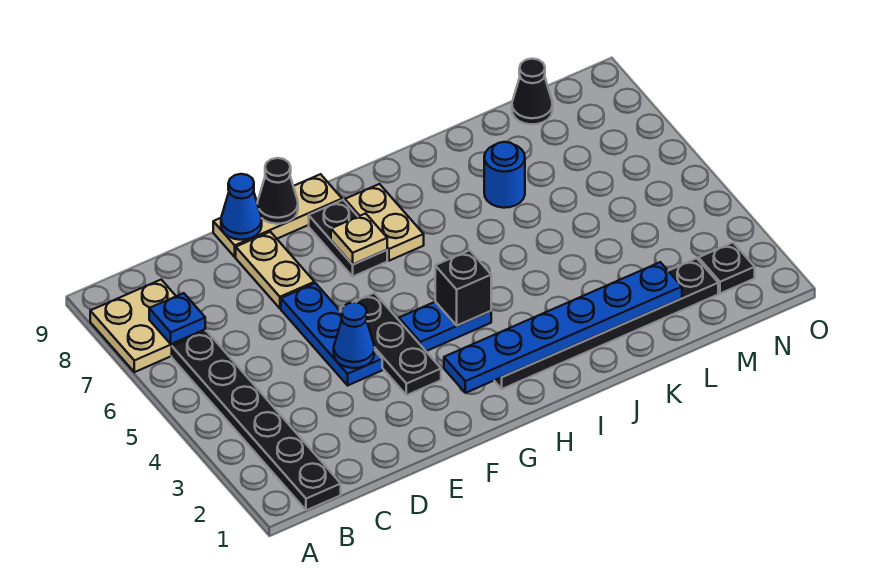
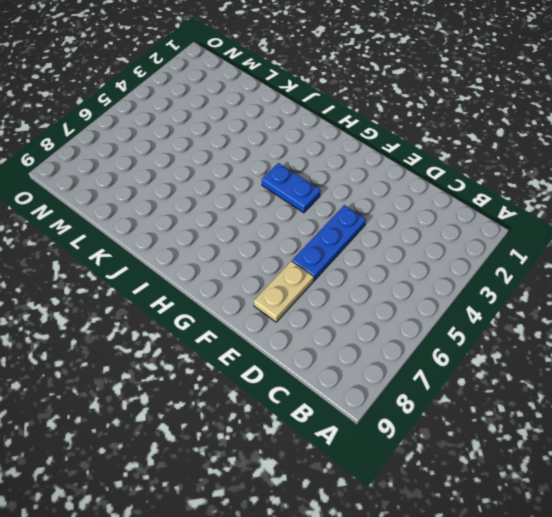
none -> tan plate A7:B8 level 1
none -> black plate B1:B6 level 1
none -> tan plate E9:G9 level 1

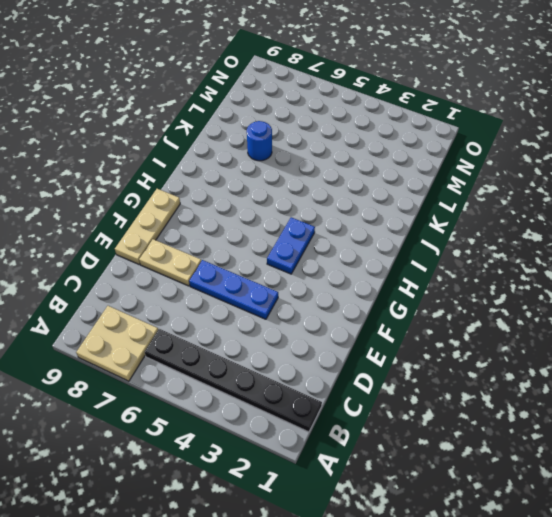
none -> black plate F3:F5 level 1
none -> black plate G7:G8 level 1
none -> black plate H2:M2 level 1

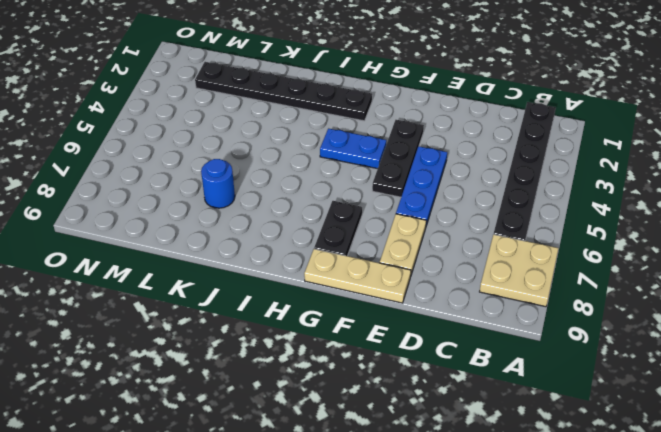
none -> tan plate H7:H8 level 1
none -> black cone M9 level 1
none -> black plate N2 level 1

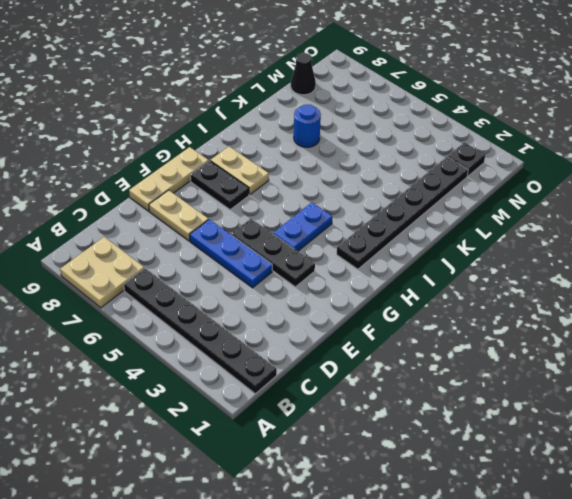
none -> blue plate B7 level 2
none -> blue cone E4 level 2
none -> blue cone E9 level 2

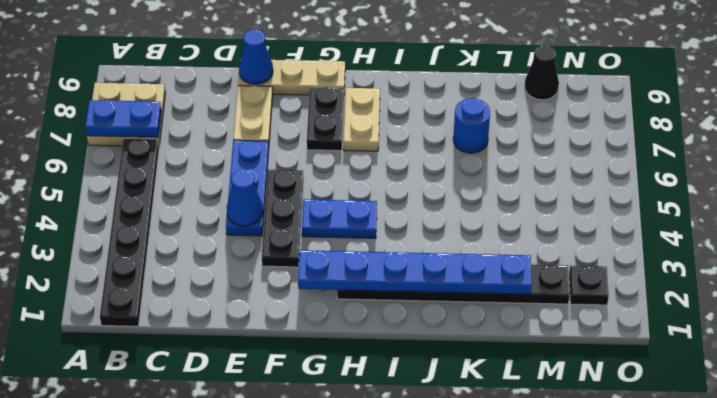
blue plate A7:B7 level 2 -> blue plate B7 level 2
none -> black cone F9 level 2
none -> tan plate G7 level 2
none -> black brick H4 level 2

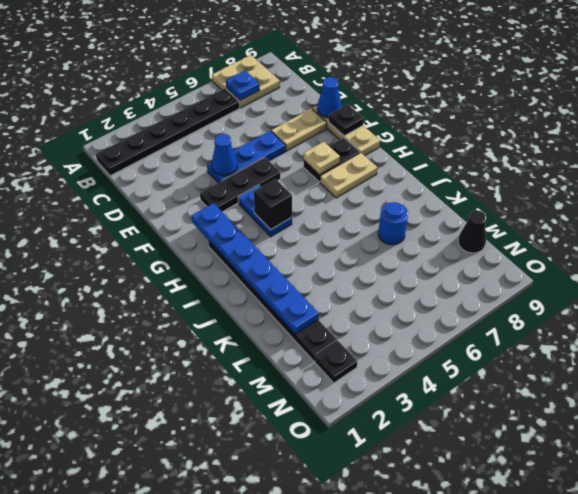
black plate F9 level 2 -> black cone F9 level 2

